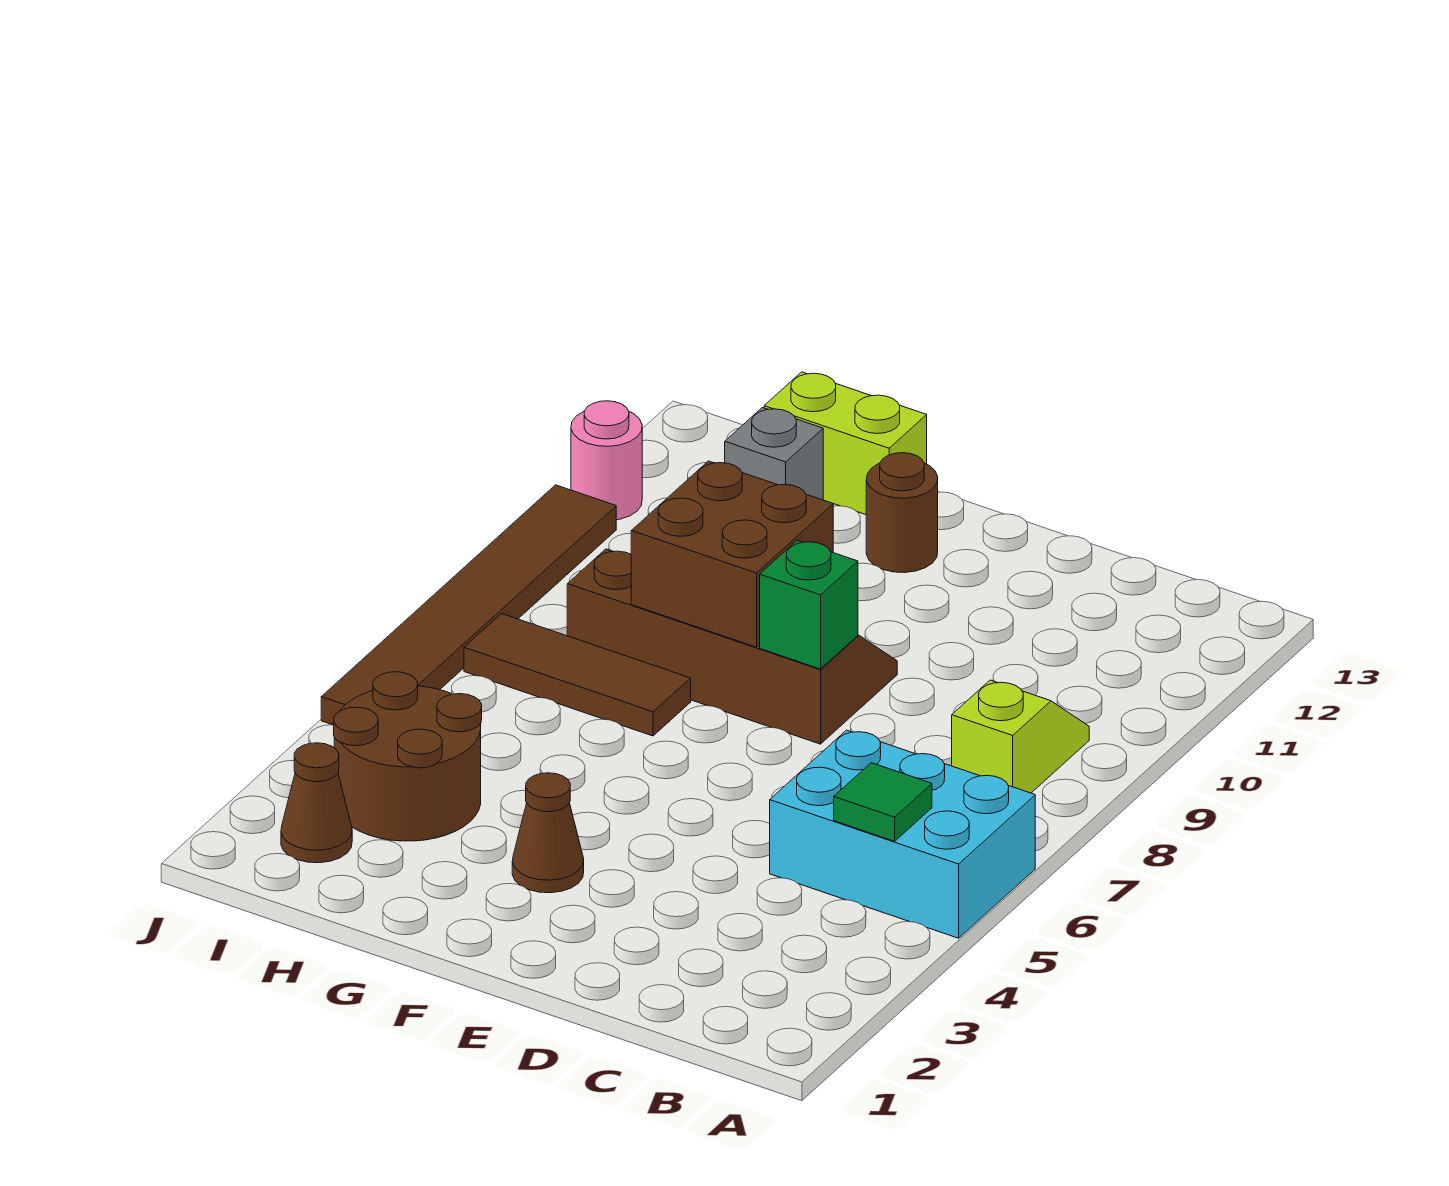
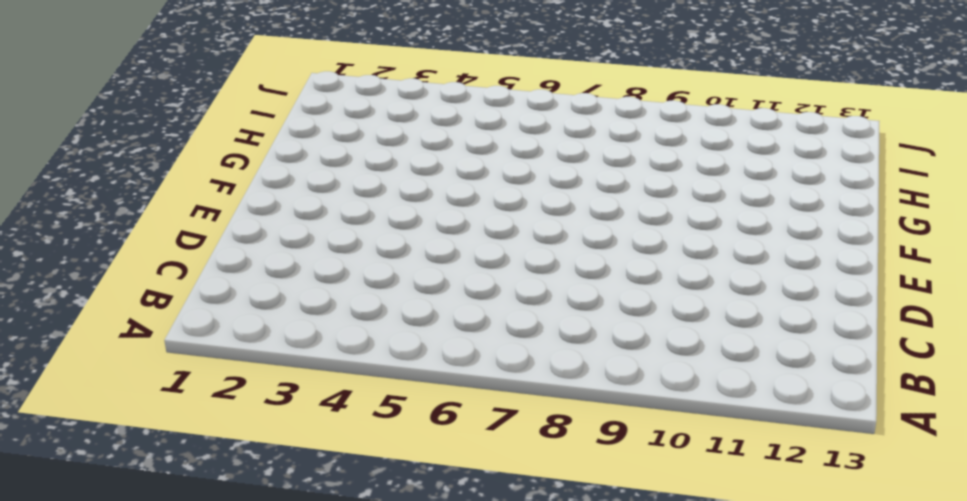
none -> cyan brick A5:C6 level 1
none -> lime slope B8:B9 level 1 top 8
none -> brown slope E8:H9 level 1 top 8

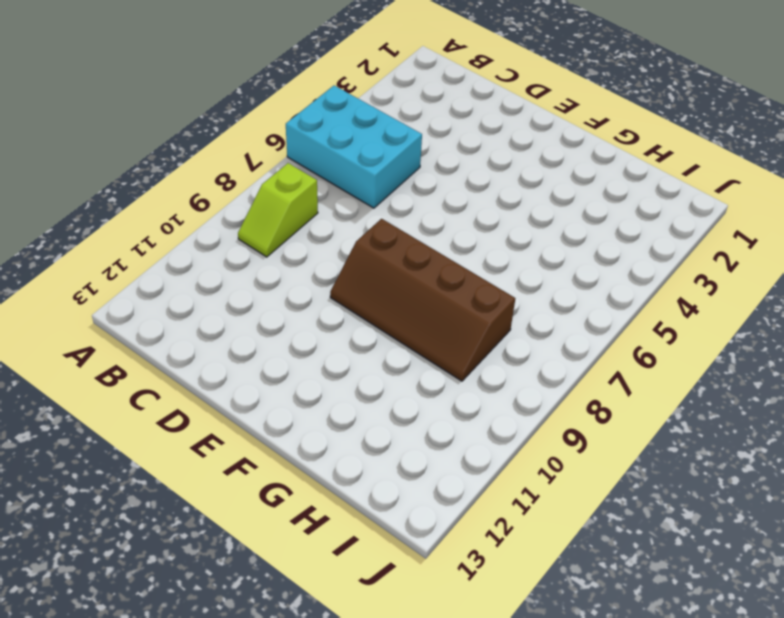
none -> brown cone F3 level 1
none -> brown round brick F12 level 1
none -> brown tile G7:I7 level 1

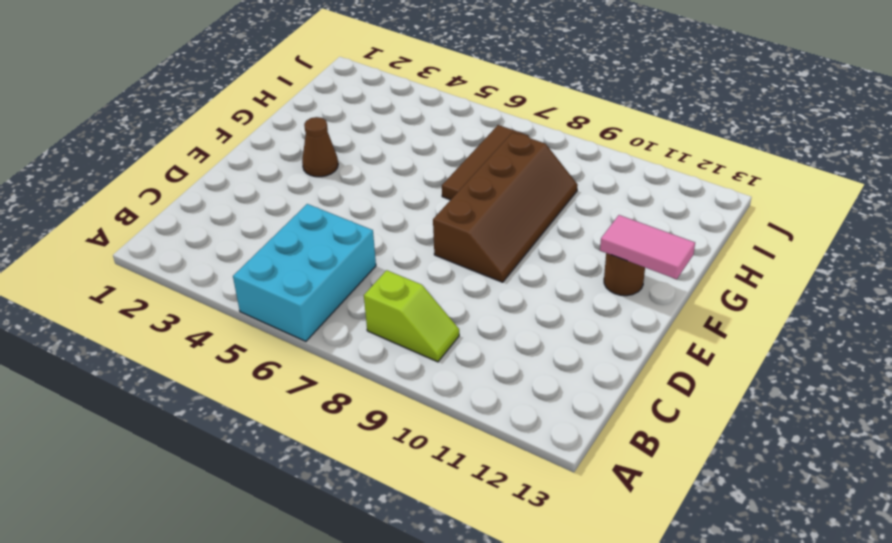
pink tile F12:F13 level 2 -> none
none -> lime brick G13:H13 level 1
none -> brown round brick H3:I4 level 1
none -> grey brick H12 level 1

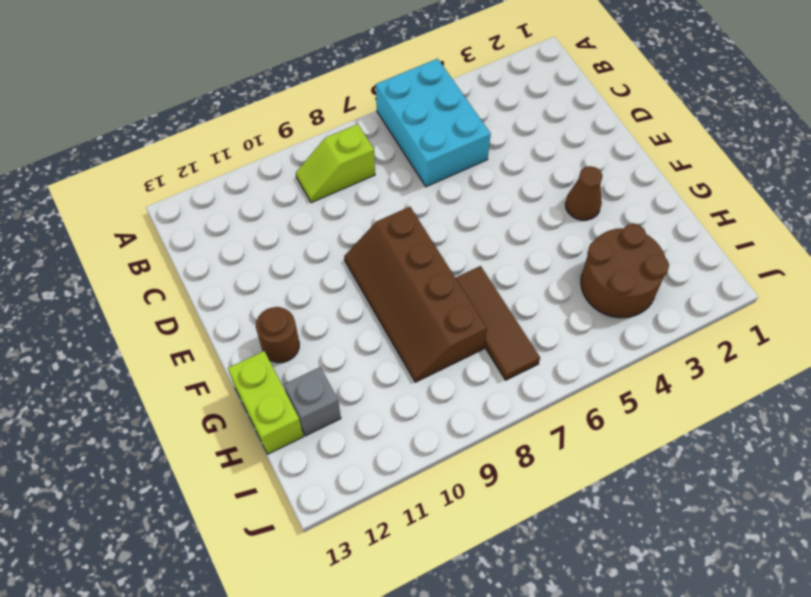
none -> brown cone I2 level 1
none -> brown tile J5:J10 level 1
none -> pink round brick J11 level 1

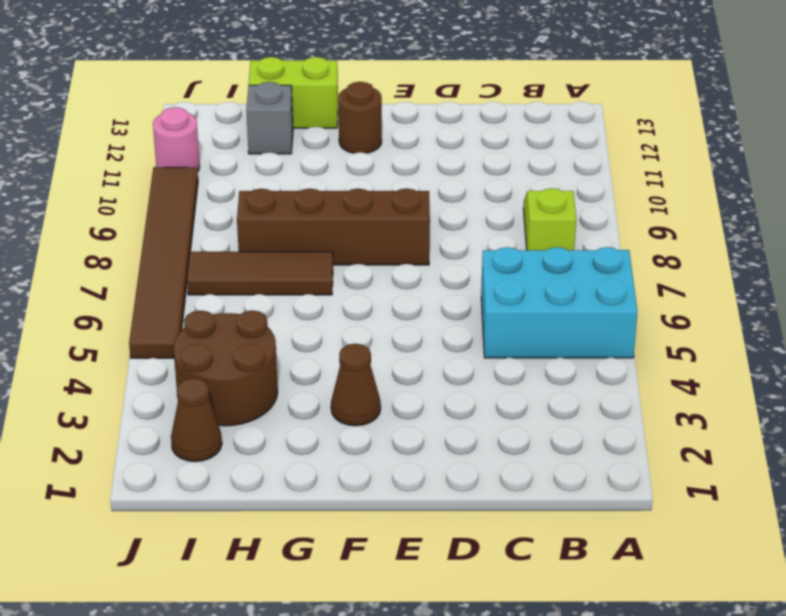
none -> green tile B5 level 2
none -> green brick E8 level 2
none -> brown brick F8:G9 level 2

